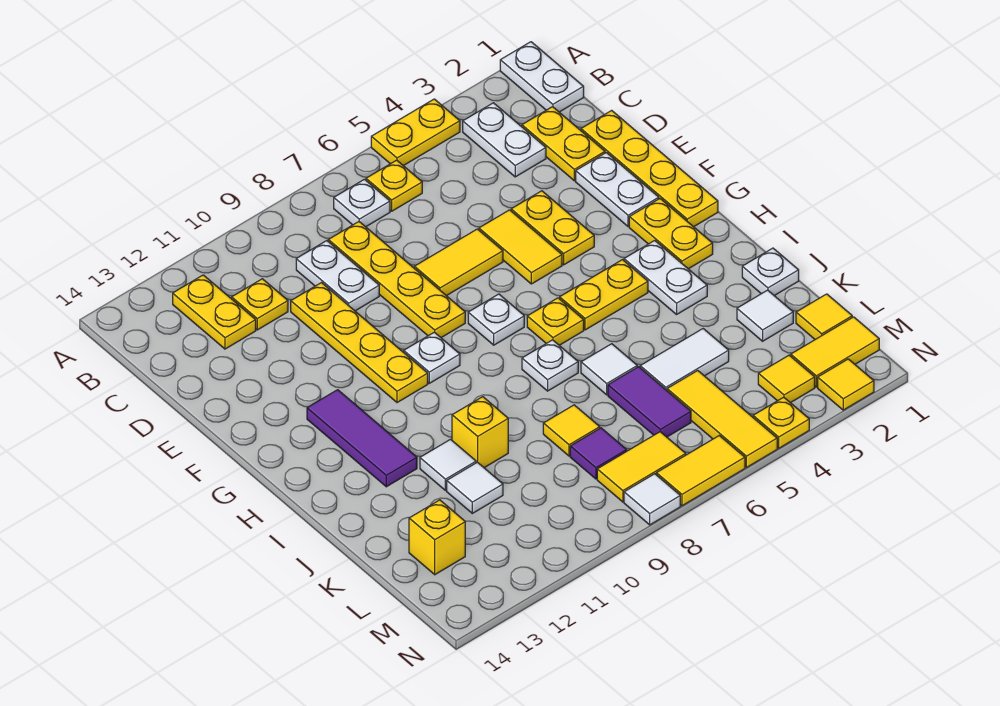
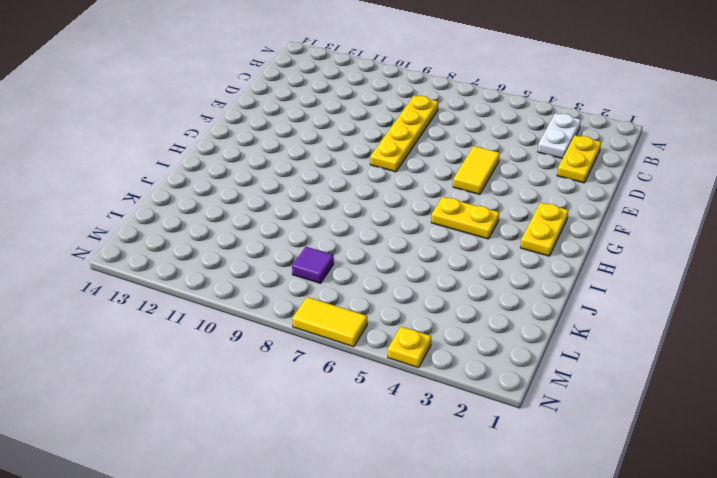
none -> white plate A1:B1 level 1
none -> yellow plate A4:A5 level 1
none -> yellow plate B6 level 1
none -> white plate B7 level 1

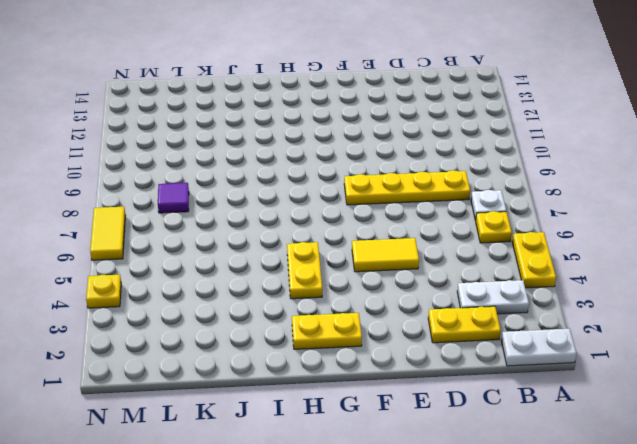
none -> yellow plate B12:C12 level 1
none -> white plate C9:D9 level 1
none -> yellow plate C11 level 1
none -> yellow plate D1:G1 level 1

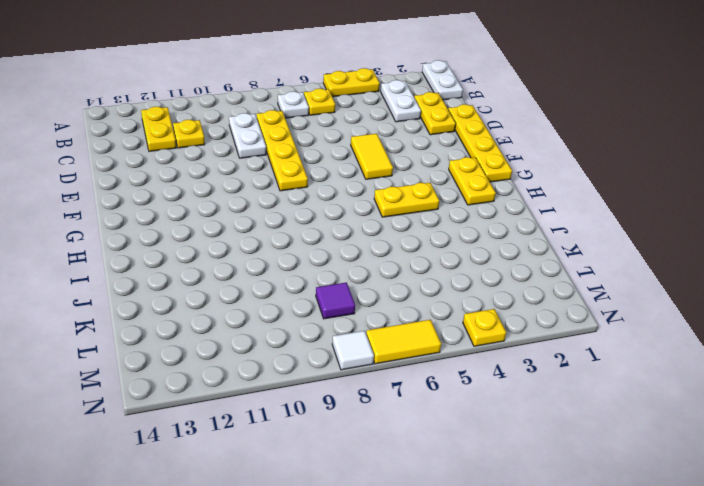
none -> yellow plate D10:G10 level 1
none -> white plate E2:F2 level 1
none -> yellow plate E4:F4 level 1
none -> yellow tile E6:E7 level 1

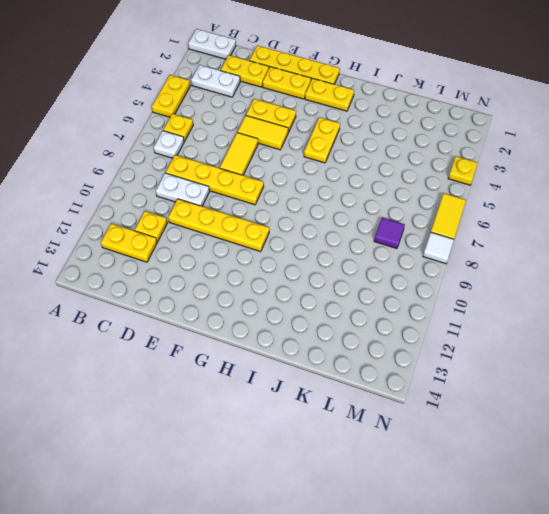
yellow plate E2:F2 level 1 -> white plate E2:F2 level 1
none -> white plate G7 level 1
none -> white plate G9 level 1
none -> purple tile G12:I12 level 1
none -> white plate H3:I3 level 1

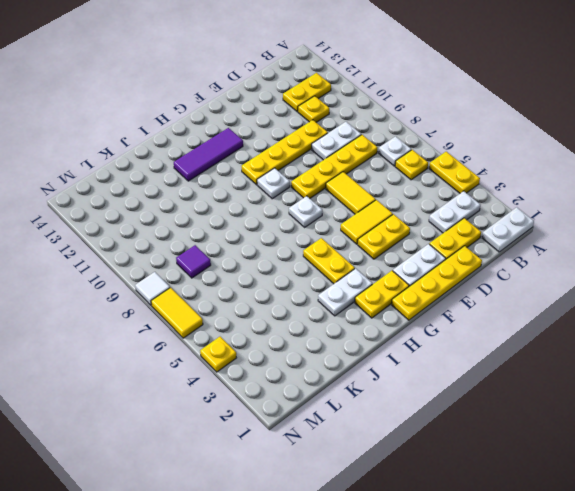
none -> yellow plate H6 level 1
none -> white plate I7 level 1
none -> white plate J1 level 1
none -> white tile J6 level 1

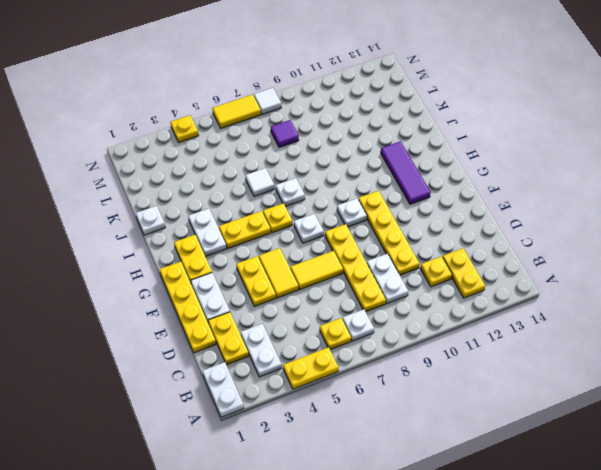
none -> yellow brick J10 level 1
none -> white tile J11 level 1
none -> white tile K2 level 1
none -> white tile K4:K5 level 1

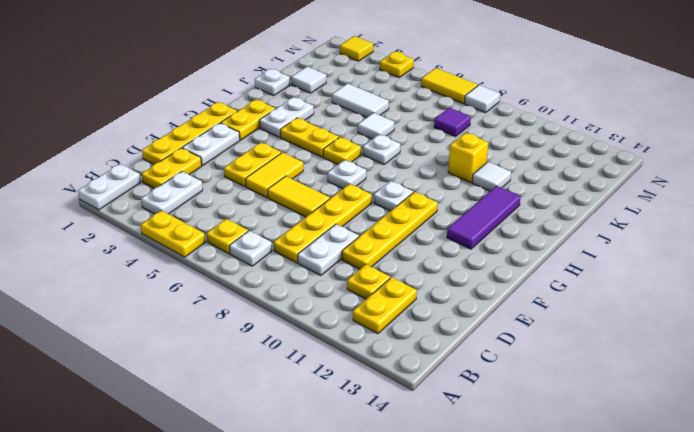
none -> purple tile K6:L6 level 1
none -> yellow tile K8 level 1
none -> white tile K11 level 1
none -> yellow tile L1 level 1

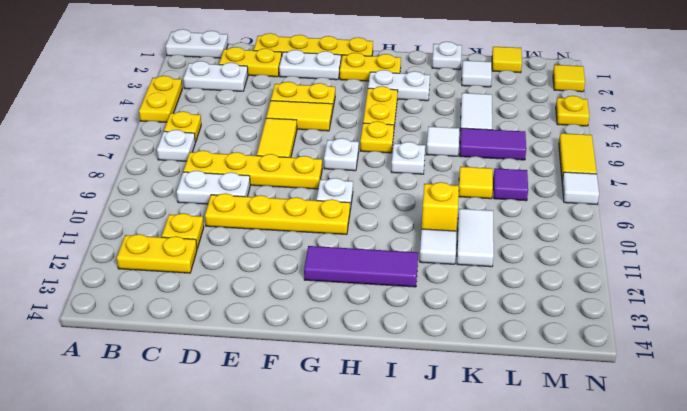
white tile K10:K11 level 1 -> white tile K11 level 1
none -> yellow tile L5:N5 level 1
none -> yellow brick L13 level 1
none -> yellow tile M1:M2 level 1
none -> yellow tile M3 level 1

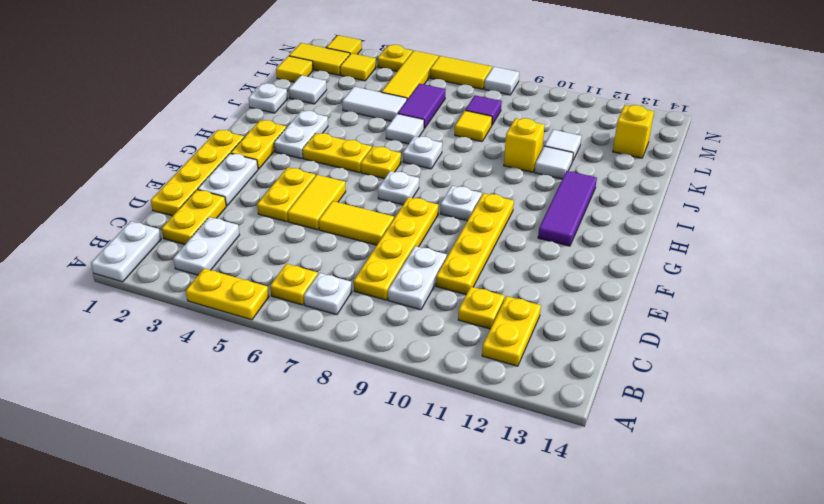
none -> yellow tile M7:M8 level 1

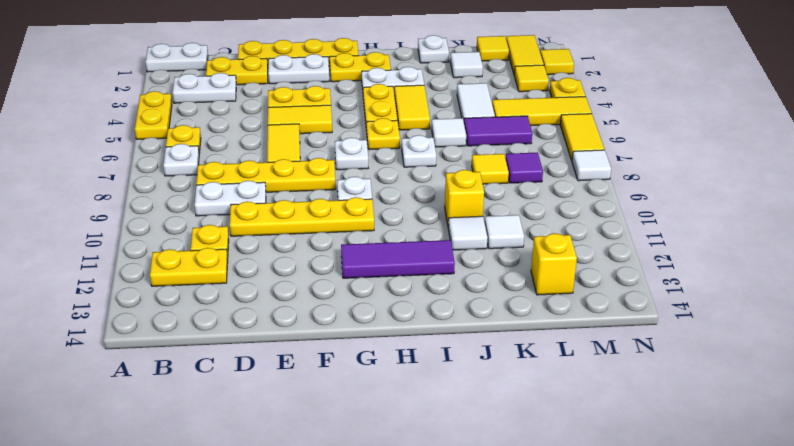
yellow tile I4:I5 level 1 -> yellow tile M7:M8 level 1

